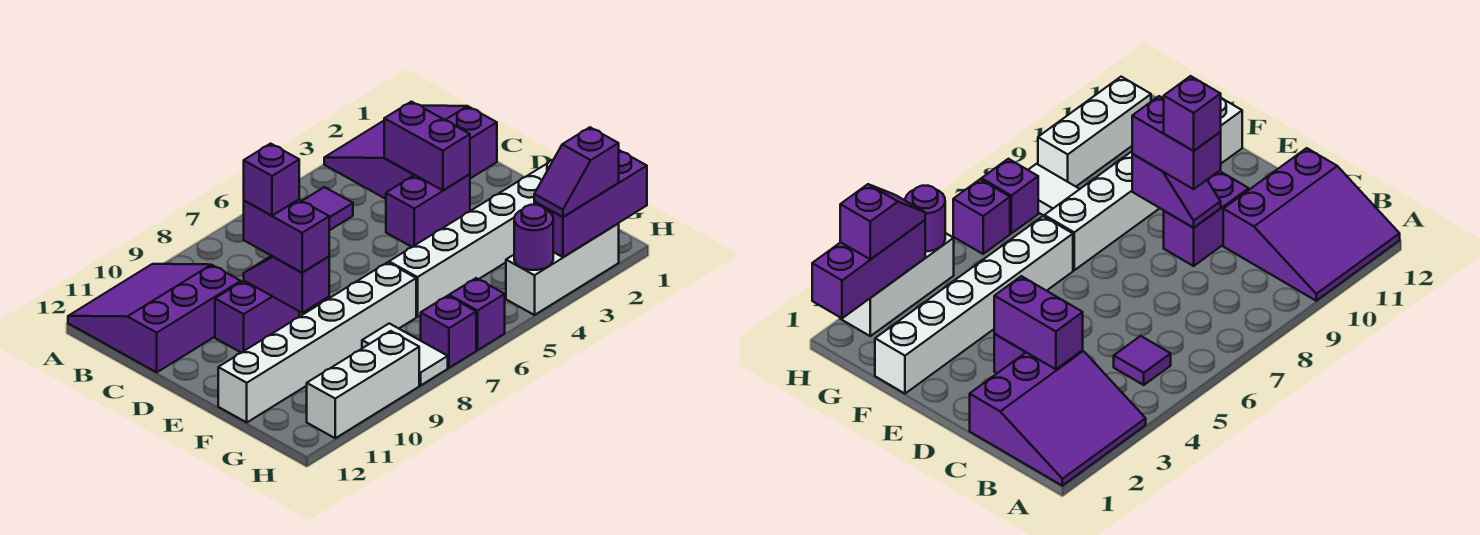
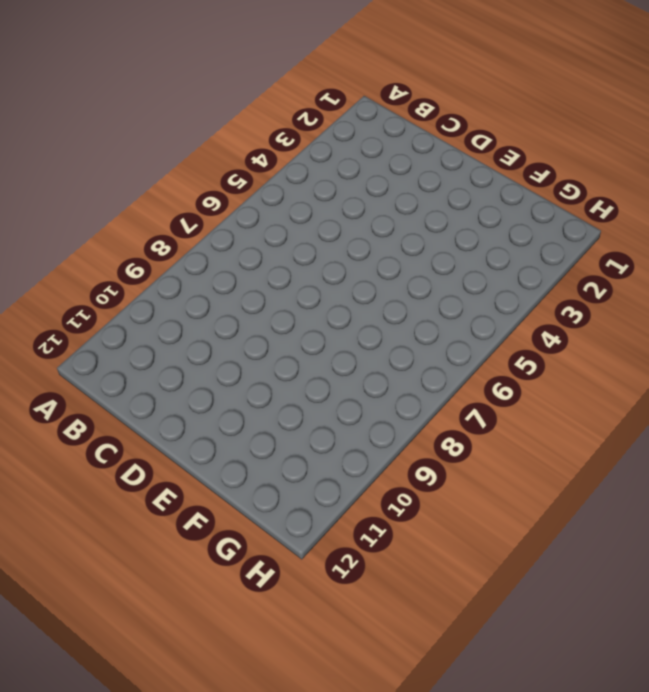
none -> purple slope A1:C3 level 1 top C
none -> purple slope A10:C12 level 1 top C
none -> purple tile B5 level 1

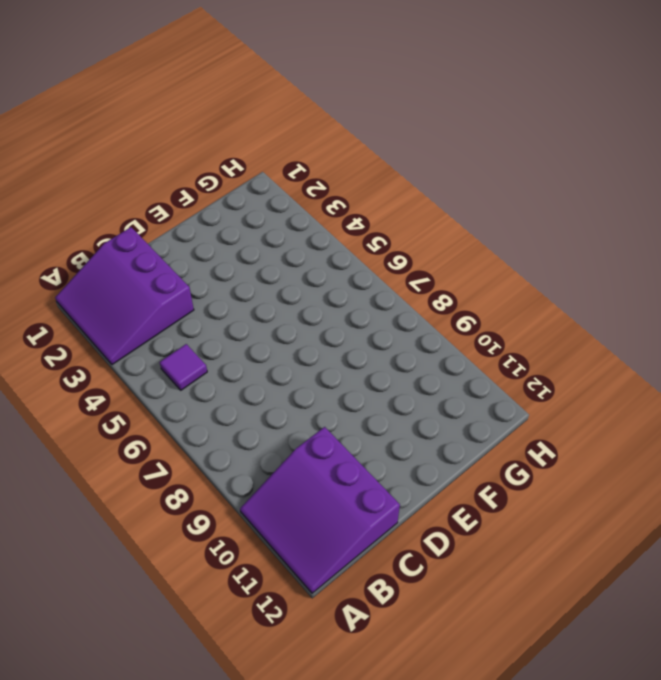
none -> purple brick D3:D4 level 1
none -> purple brick D9:D10 level 1
none -> white brick F1:F6 level 1

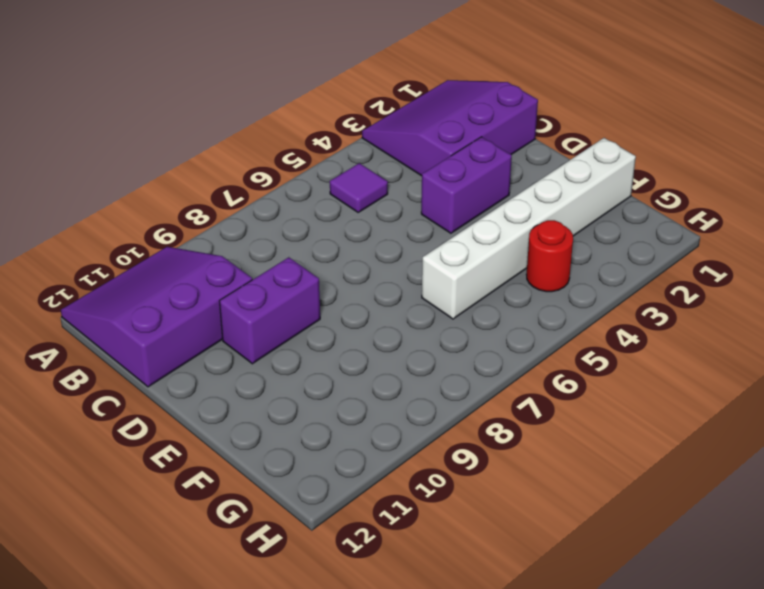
red round brick G4 level 1 -> none
none -> white brick F7:F12 level 1
none -> white tile G8:H8 level 1
none -> white brick H2:H4 level 1

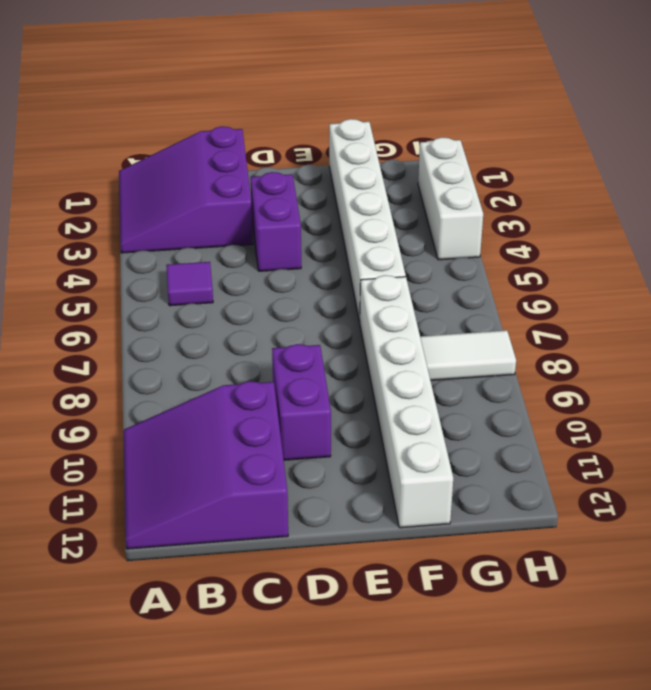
none -> purple brick H6 level 1
none -> purple brick H7 level 1
none -> white brick H9:H11 level 1

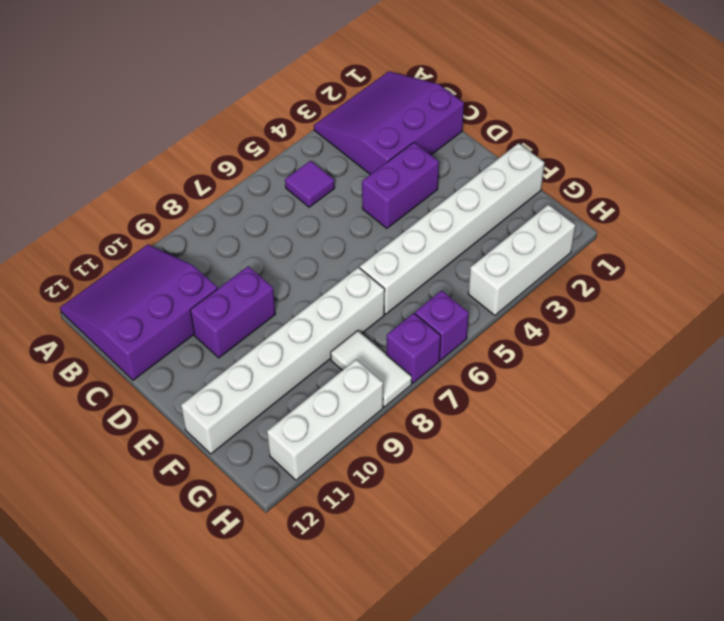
none -> purple brick C3:D3 level 2
none -> purple slope D9:E9 level 2 top E
none -> purple brick H1:H3 level 2

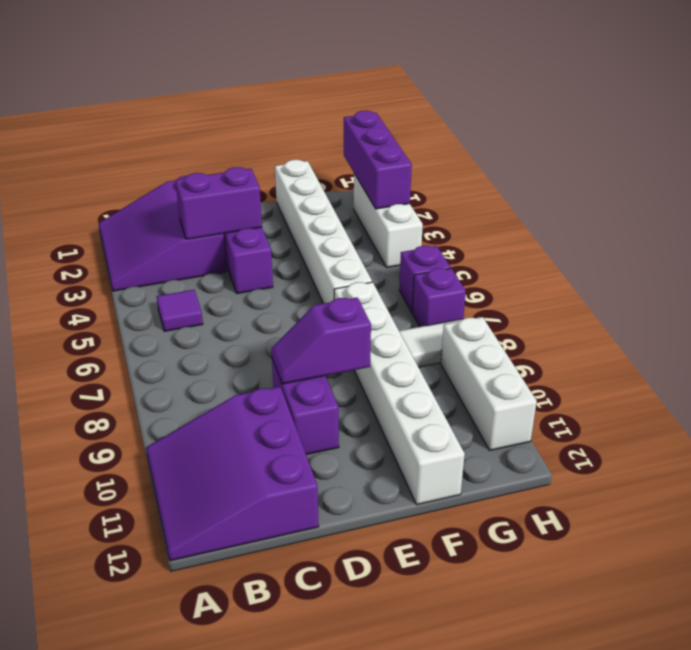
none -> purple round brick H4 level 2
none -> purple brick D9:E9 level 3
none -> purple slope H2:H3 level 3 top 2

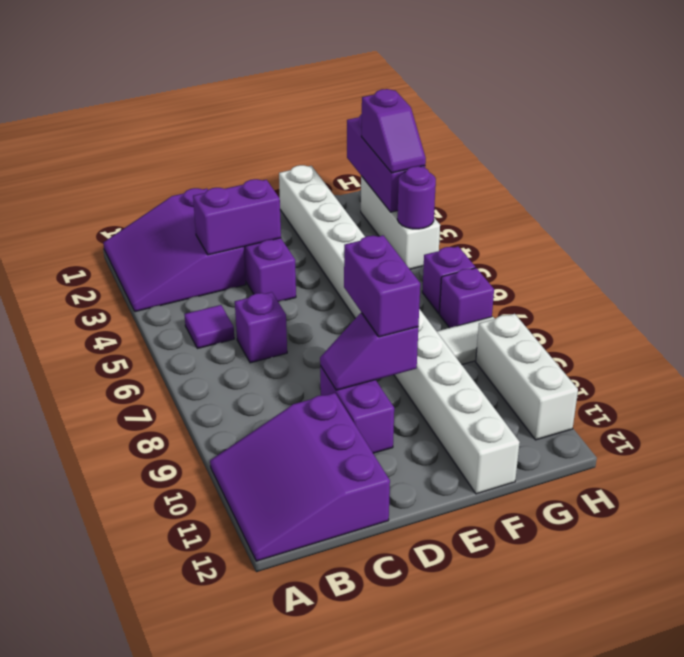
purple brick C6 level 1 -> purple brick D9 level 4
purple brick E8:E9 level 3 -> purple brick D9:E9 level 3

